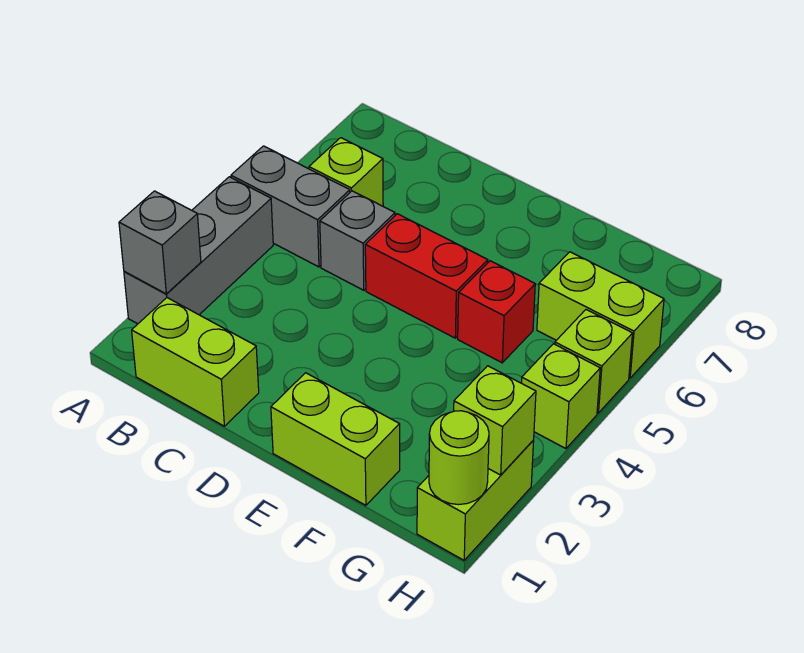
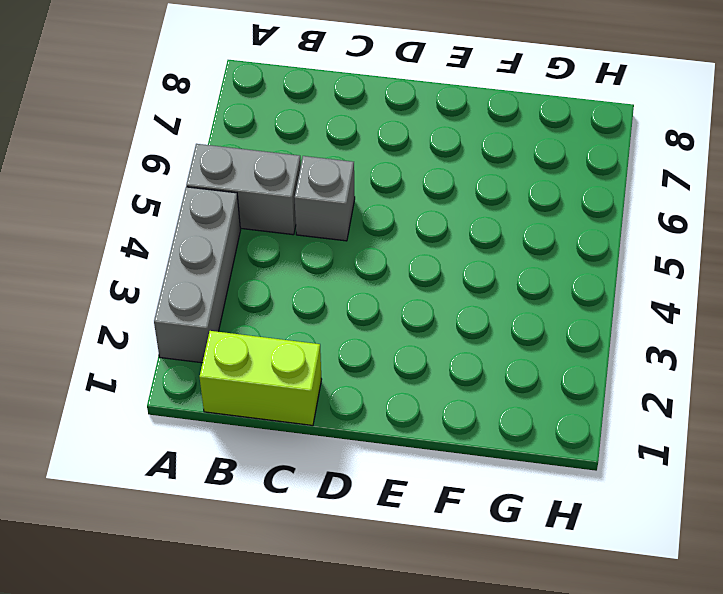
none -> lime brick B6 level 1
none -> red brick D5:E5 level 1
none -> lime brick E1:F1 level 1

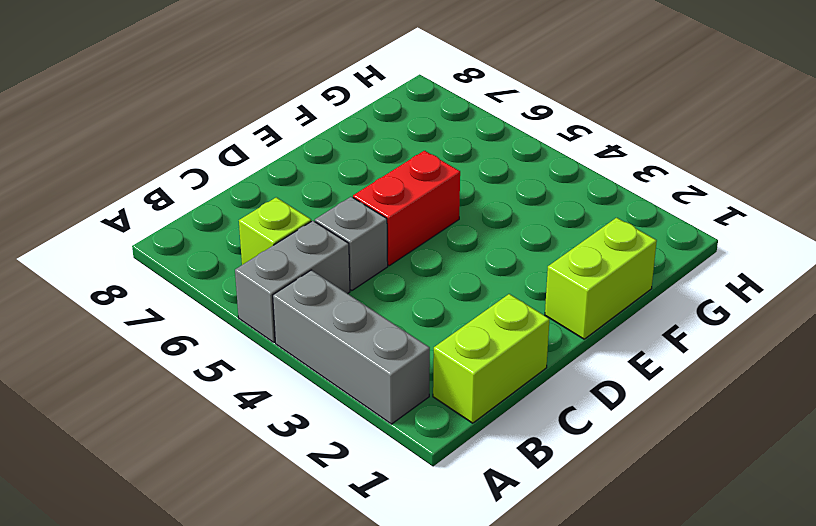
none -> red brick F5 level 1
none -> lime brick G6:H6 level 1
none -> lime brick H1:H2 level 1

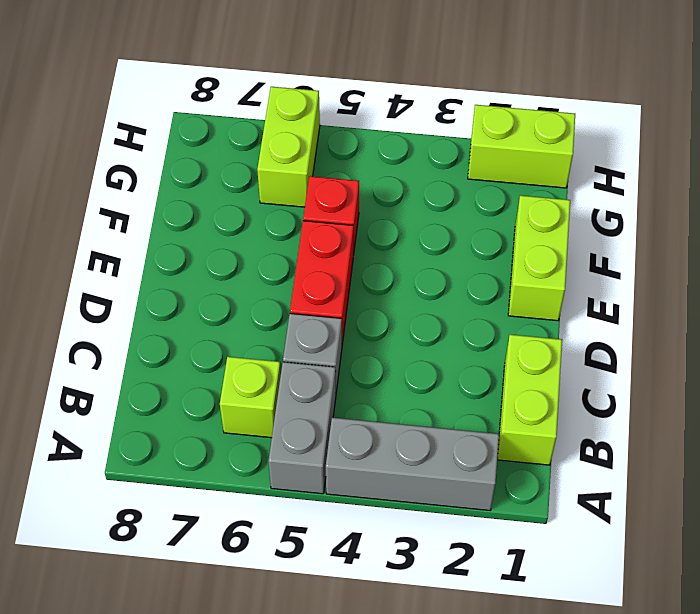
none -> lime brick H4 level 1
none -> lime brick H5 level 1
none -> grey brick A2 level 2

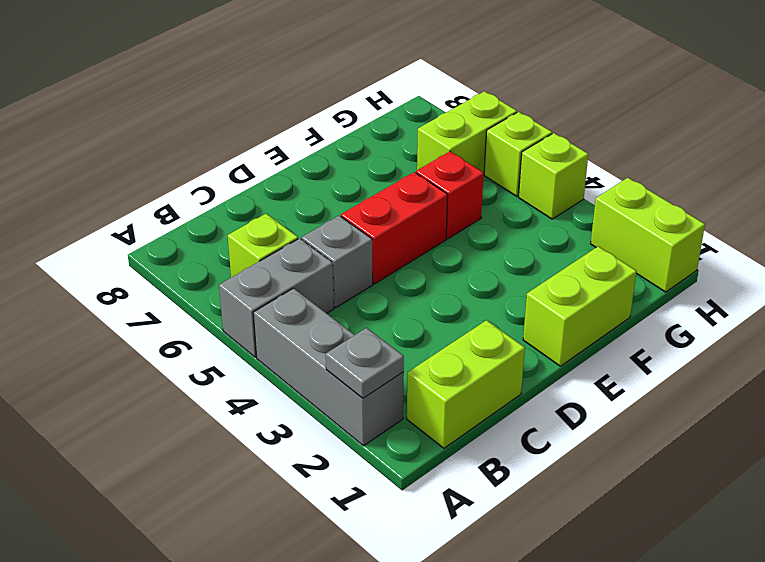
grey plate A2 level 2 -> grey brick A2 level 2
none -> lime round brick H1 level 2
none -> lime brick H2 level 2

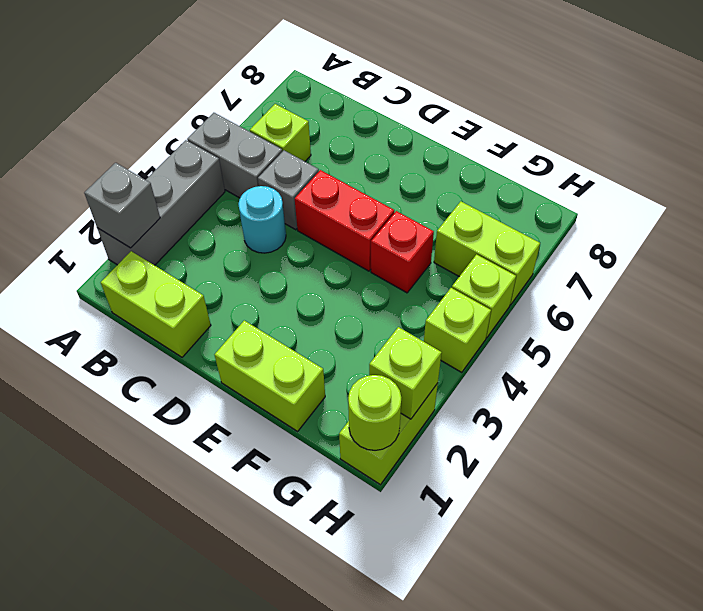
cyan round brick C4 level 1 -> none

